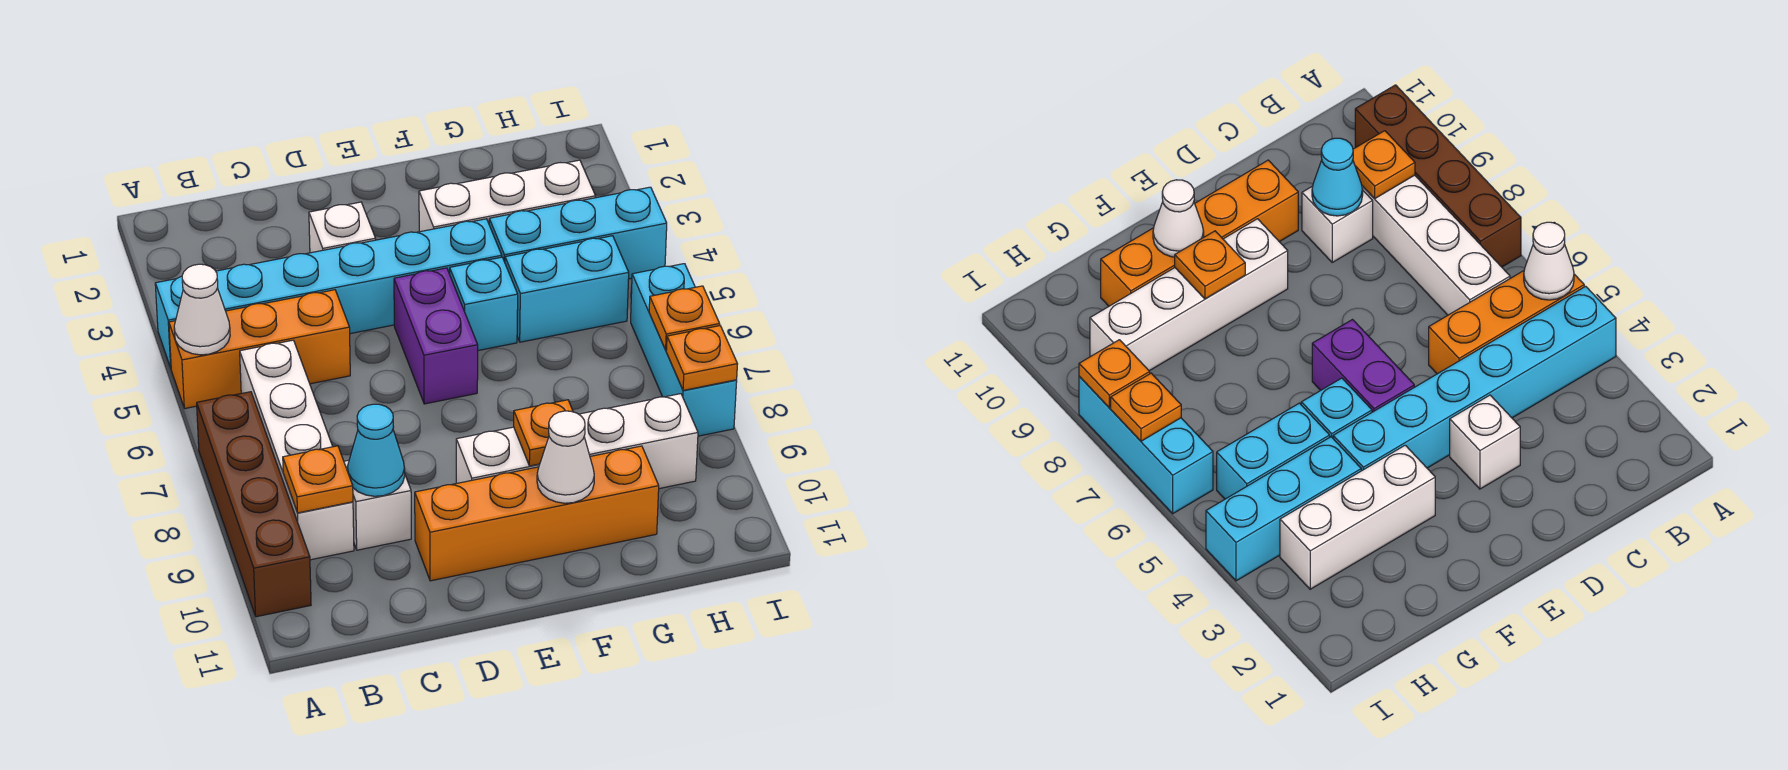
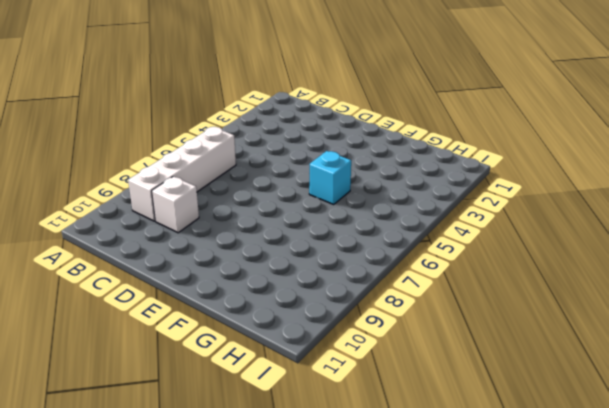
none -> cyan brick A4:F4 level 1
none -> orange brick A5:C5 level 1
none -> brown brick A7:A10 level 1

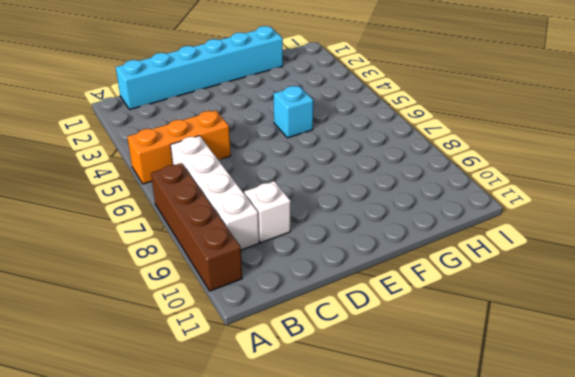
cyan brick B1:G1 level 1 -> cyan brick A4:F4 level 1
none -> white brick D3 level 1
none -> orange brick D10:G10 level 1
none -> purple brick E5:E6 level 1

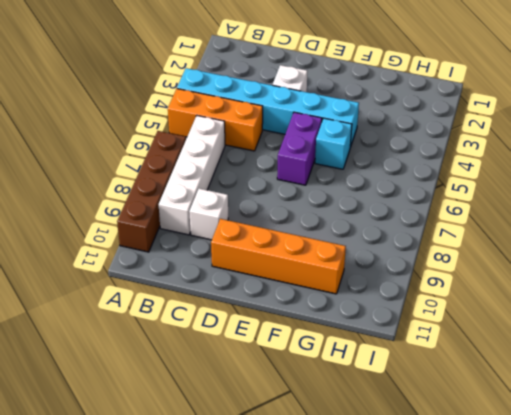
none -> white brick E9:H9 level 1
none -> white brick F3:H3 level 1
none -> cyan brick G4:I4 level 1

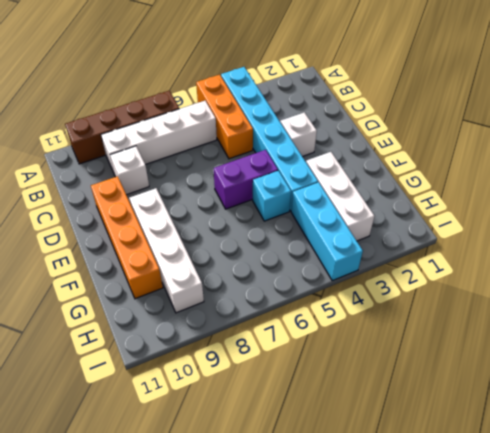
none -> cyan brick G5:H5 level 1
none -> cyan brick I6:I8 level 1
none -> white cone A5 level 2

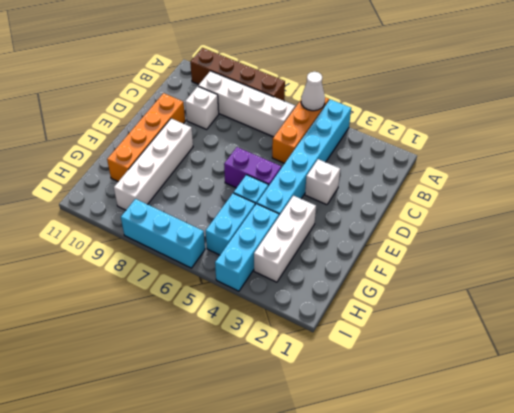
none -> orange plate B9 level 2
none -> cyan cone C9 level 2
none -> orange plate F9 level 2

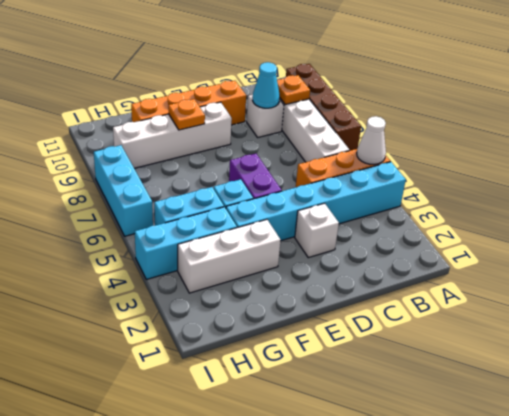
none -> white cone F10 level 2
none -> orange plate I7 level 2
none -> orange plate I8 level 2

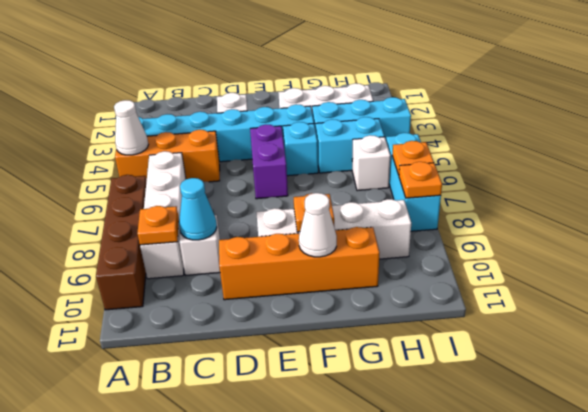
white brick H6 level 1 -> none

